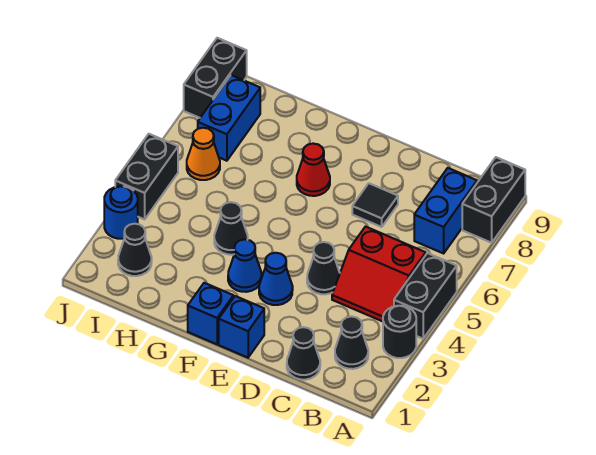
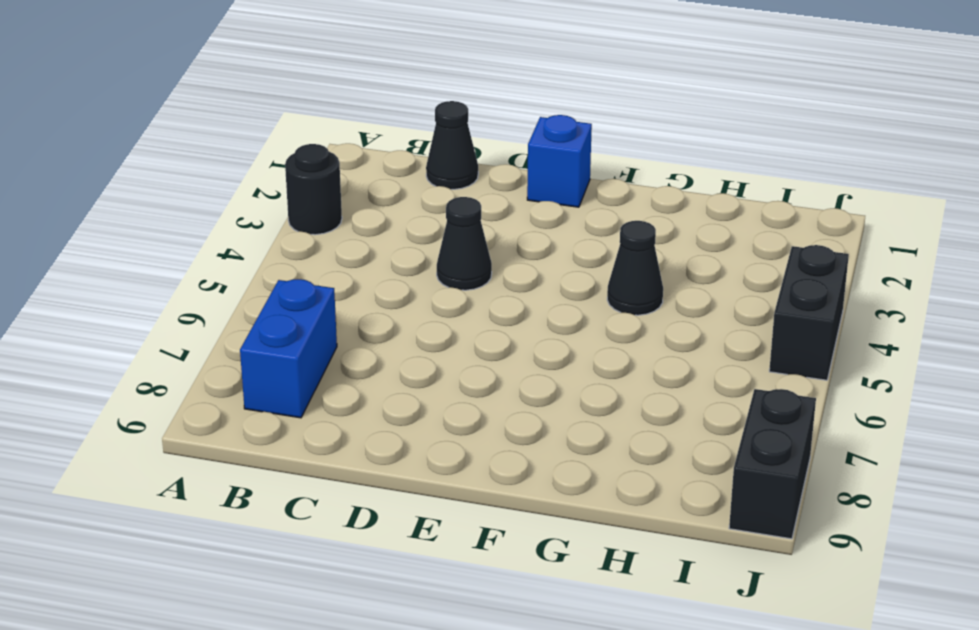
none -> black brick A4:A5 level 1
none -> black brick A8:A9 level 1
none -> black cone B2 level 1

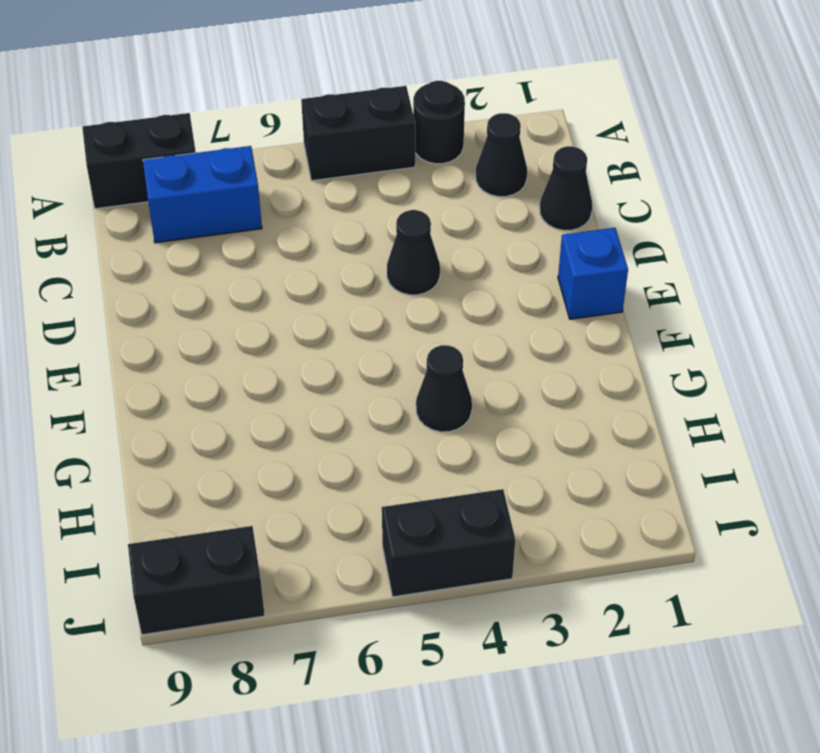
none -> red slope B4:C5 level 1 top 5
none -> black tile D7 level 1
none -> blue cone E3 level 1

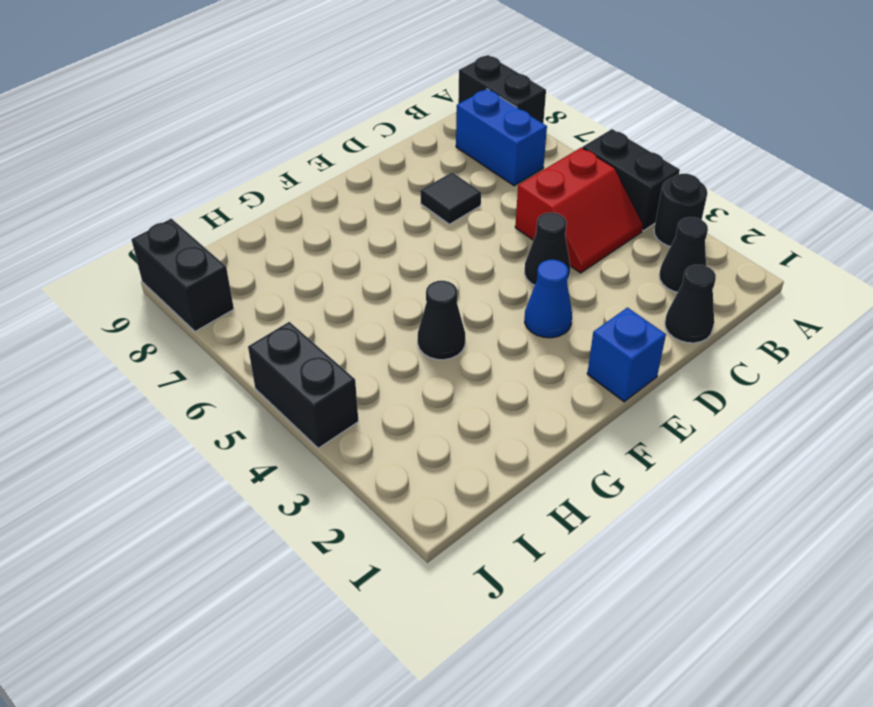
none -> blue brick F1 level 1
none -> blue cone F3 level 1
none -> red cone F7 level 1

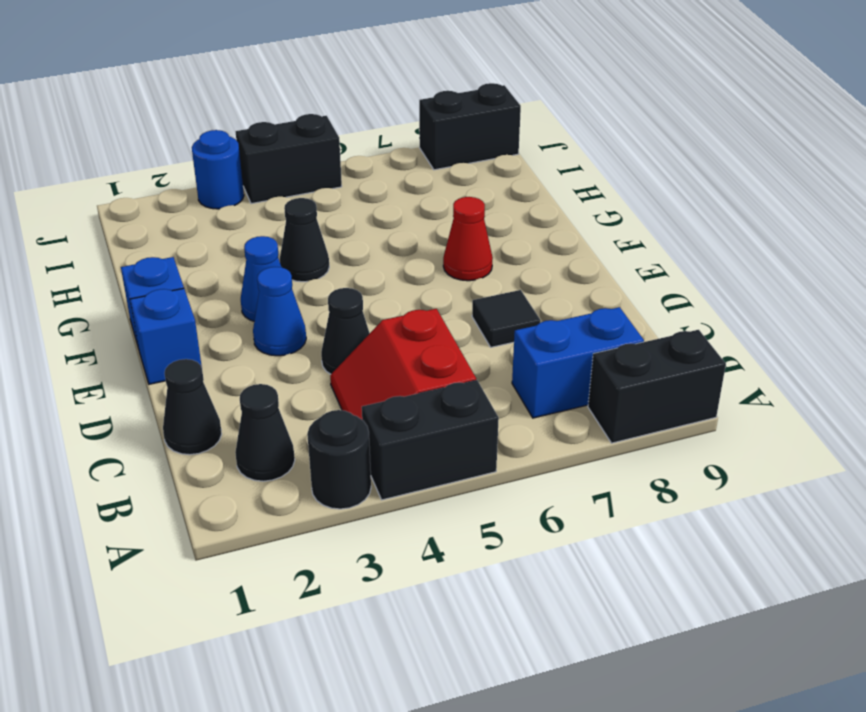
none -> black cone I2 level 1
none -> orange cone I6 level 1
none -> blue brick I7:I8 level 1

